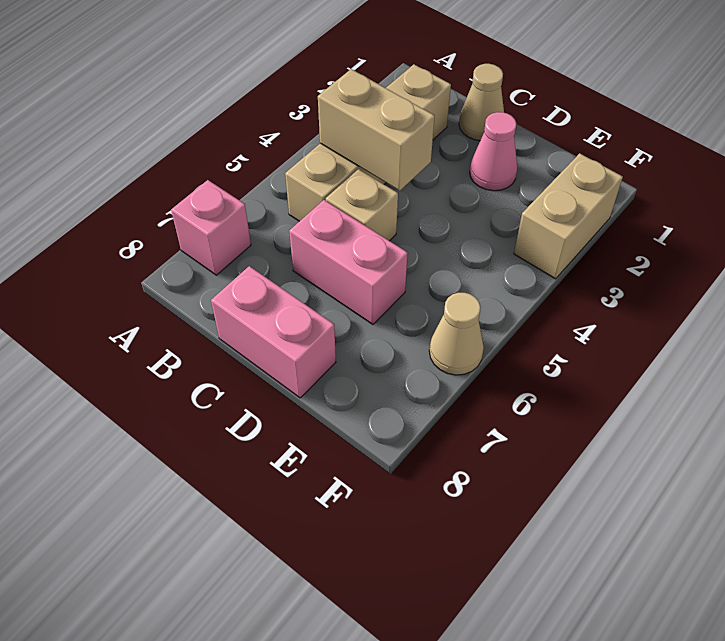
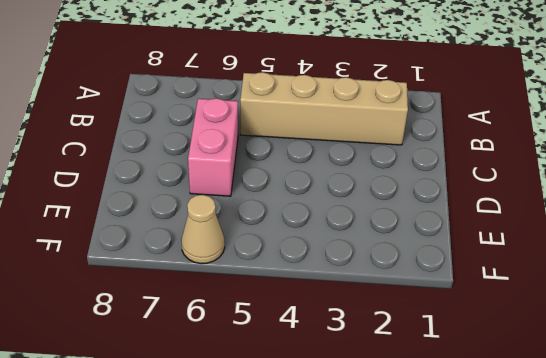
none -> pink brick A7 level 1
none -> tan cone C1 level 1

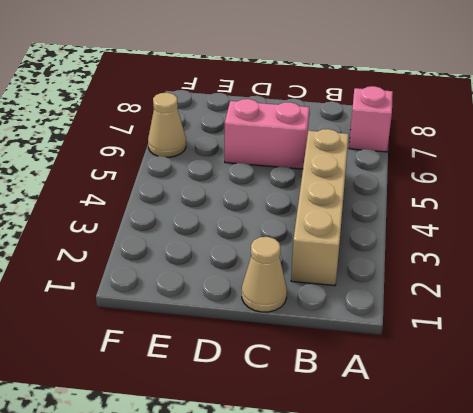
none -> tan brick C5 level 1
none -> pink brick C8:D8 level 1

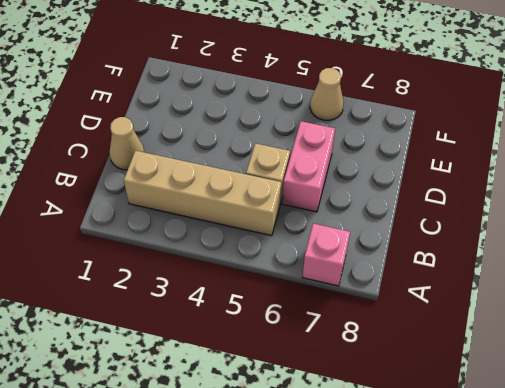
none -> pink brick C8:D8 level 1
none -> pink cone D2 level 1

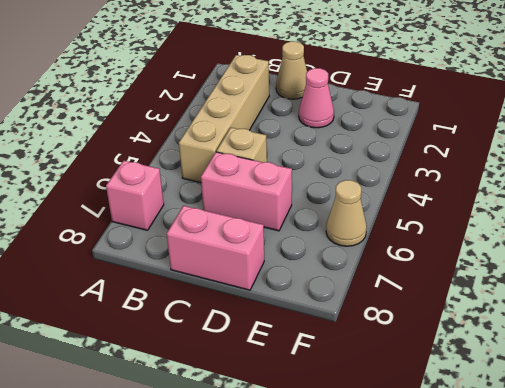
none -> tan brick F2:F3 level 1
none -> tan brick B4:C4 level 2

